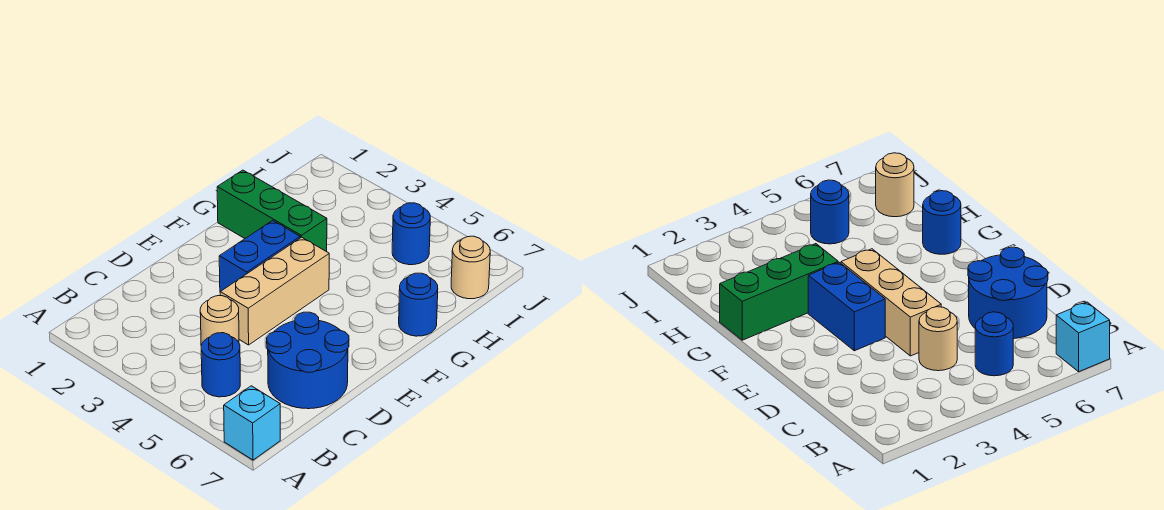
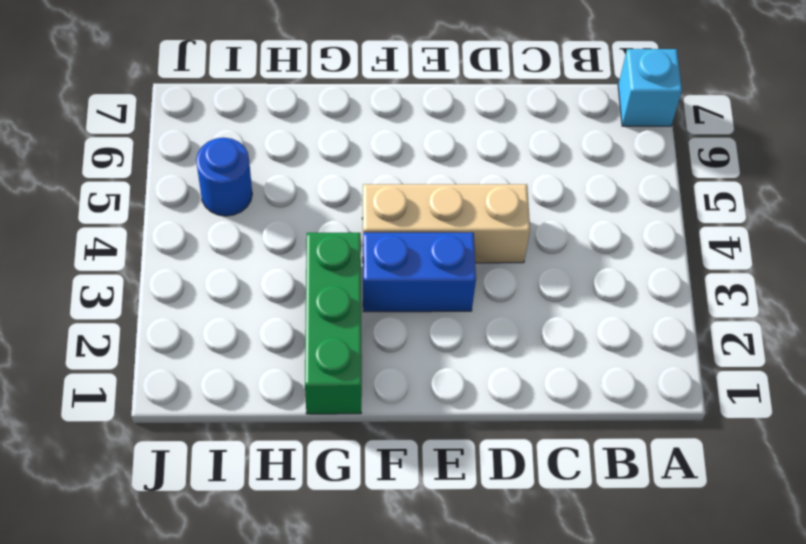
none -> blue round brick B5 level 1
none -> tan round brick C4 level 1

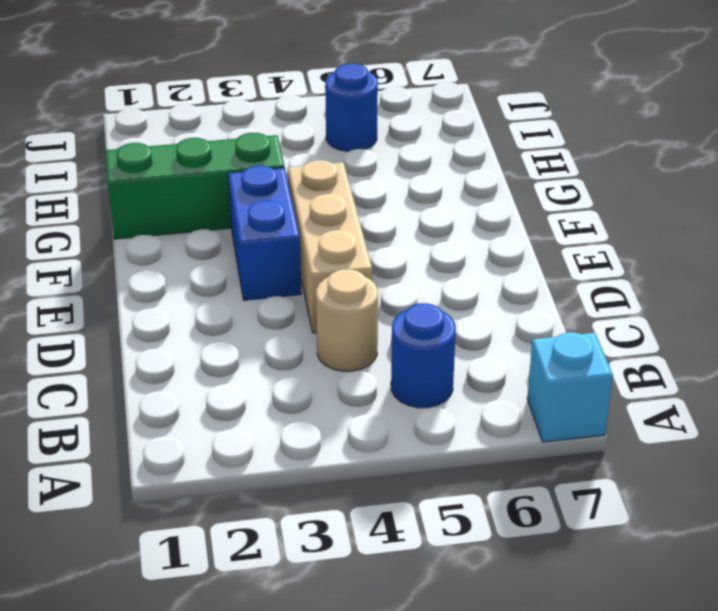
none -> blue round brick C6:D7 level 1
none -> blue round brick G7 level 1

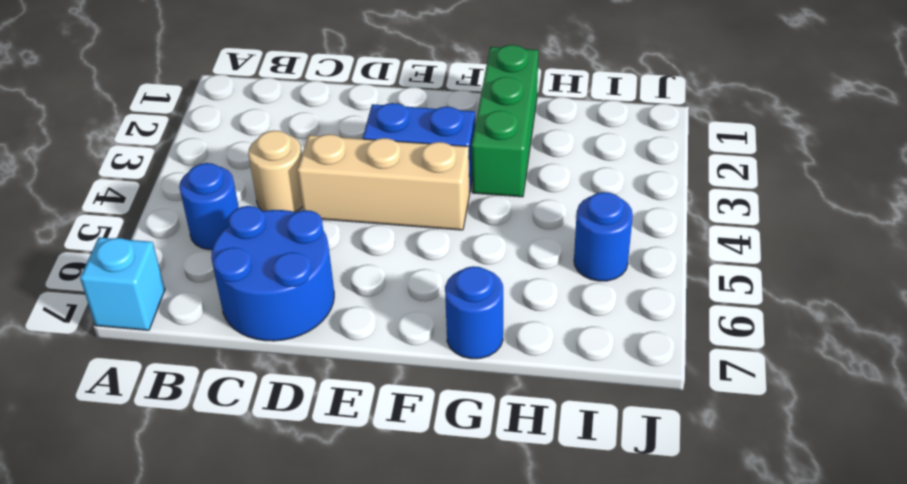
none -> tan round brick I7 level 1

